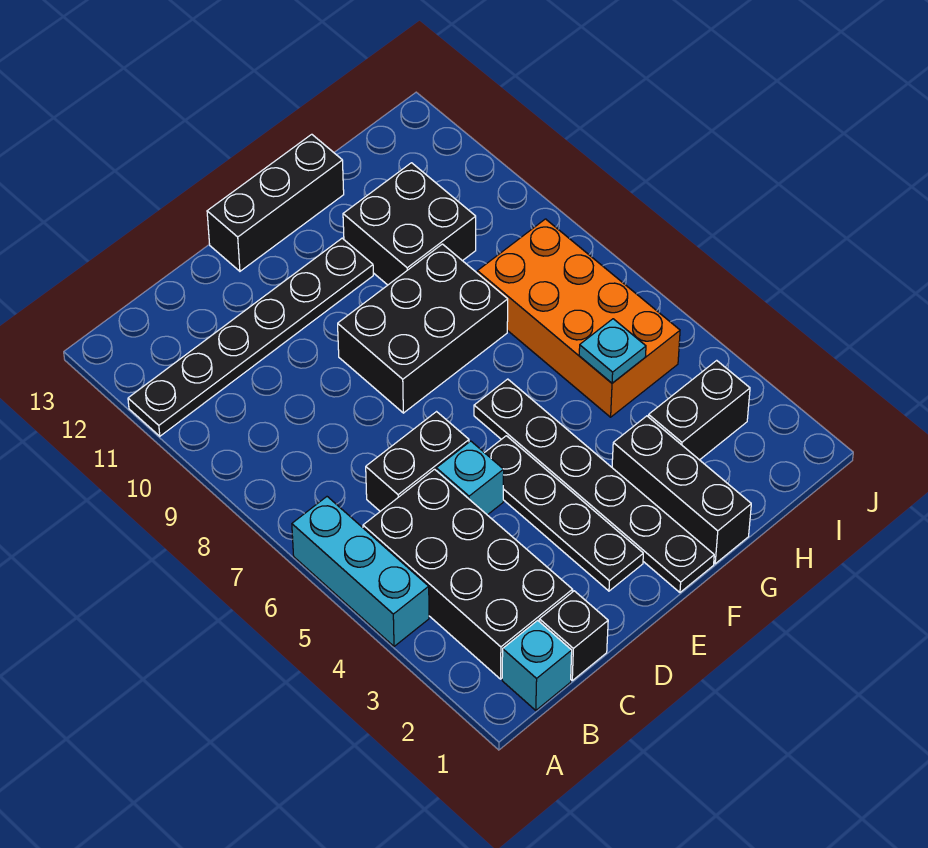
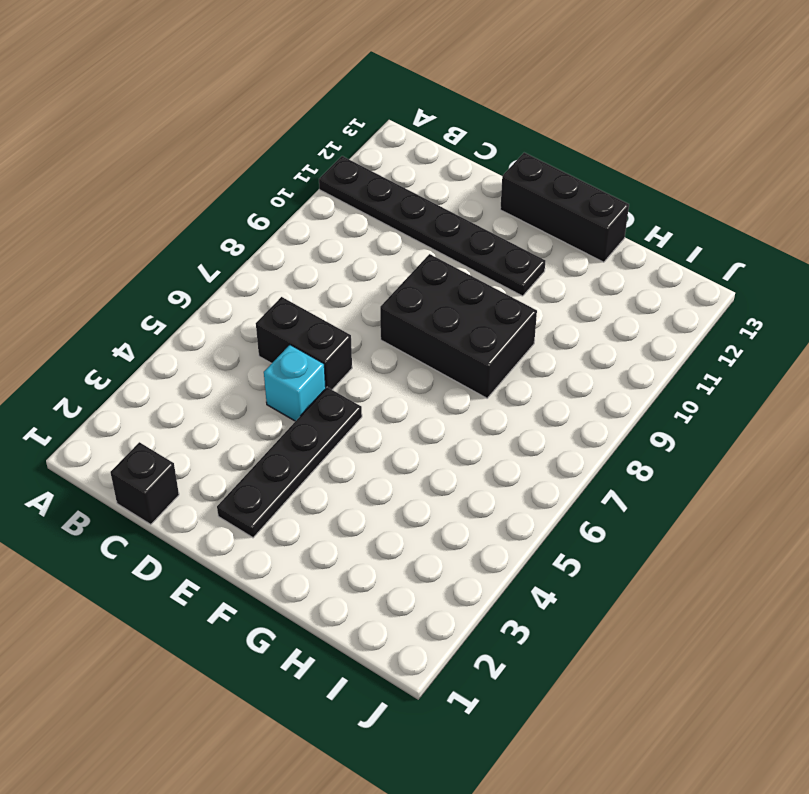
none -> cyan brick A4:A6 level 1
none -> cyan brick B1 level 1
none -> black brick B2:C5 level 1

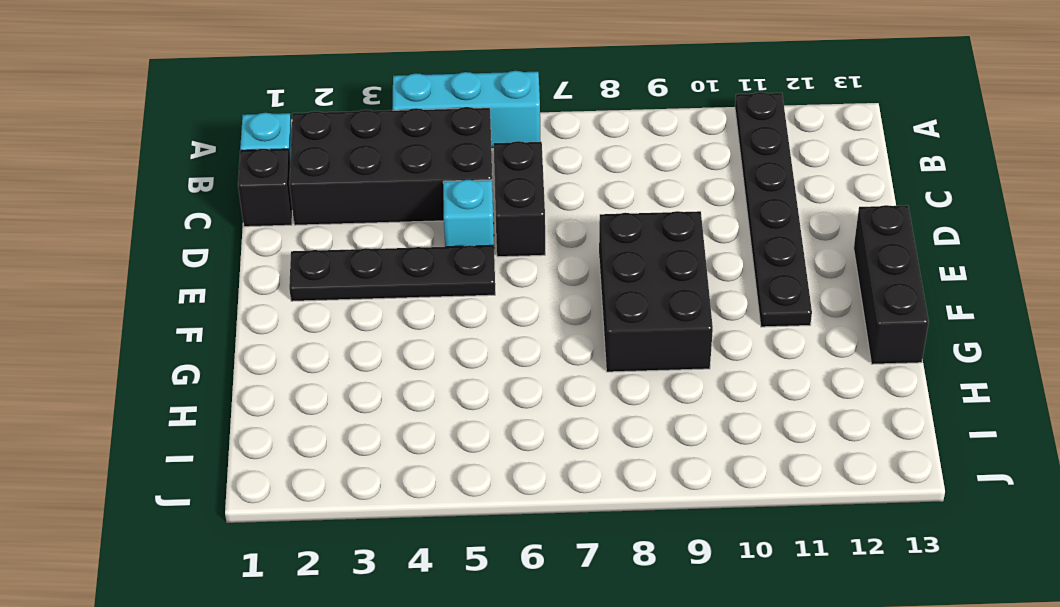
none -> black plate F1:F6 level 1
none -> black brick G1:G3 level 1
none -> black brick G10:H11 level 1

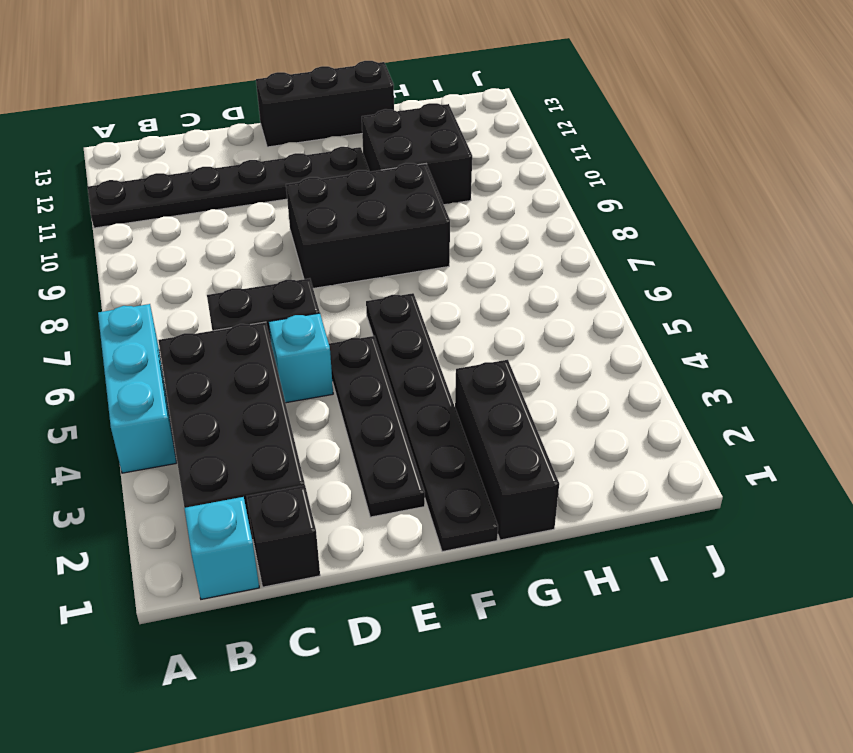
none -> black brick H3:I3 level 1
none -> orange brick H5:I8 level 1
none -> cyan plate H5 level 2

